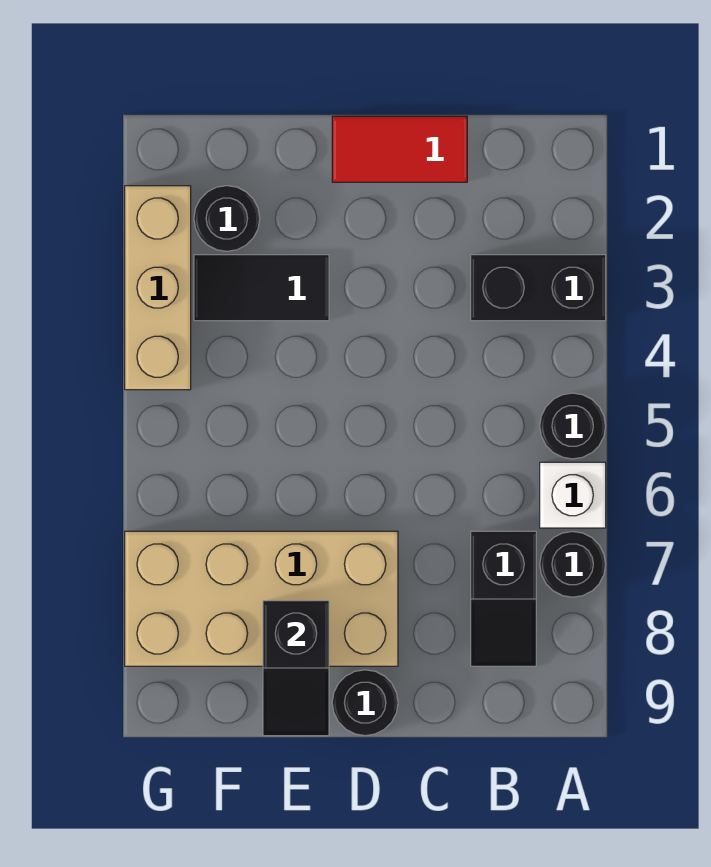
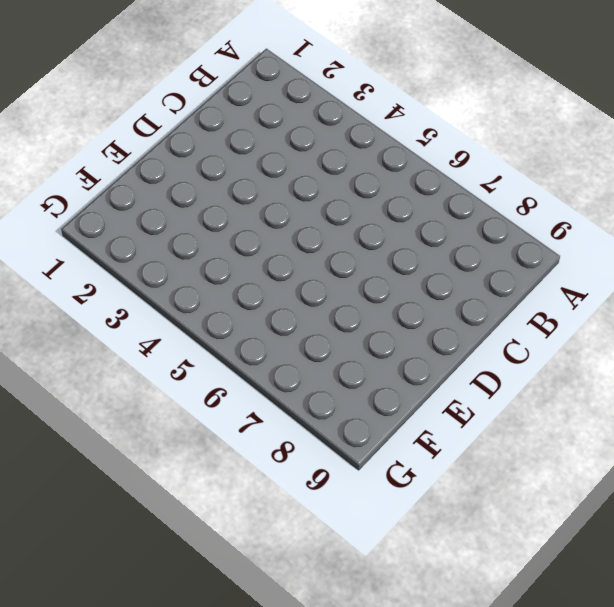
none -> black brick A3:B3 level 1
none -> black round brick A5 level 1
none -> white brick A6 level 1

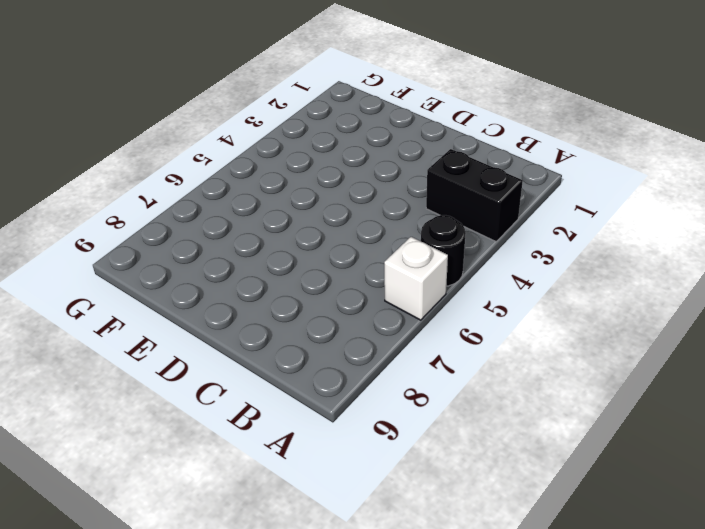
none -> black round brick A7 level 1
none -> black slope B7:B8 level 1 top 7
none -> red tile C1:D1 level 1

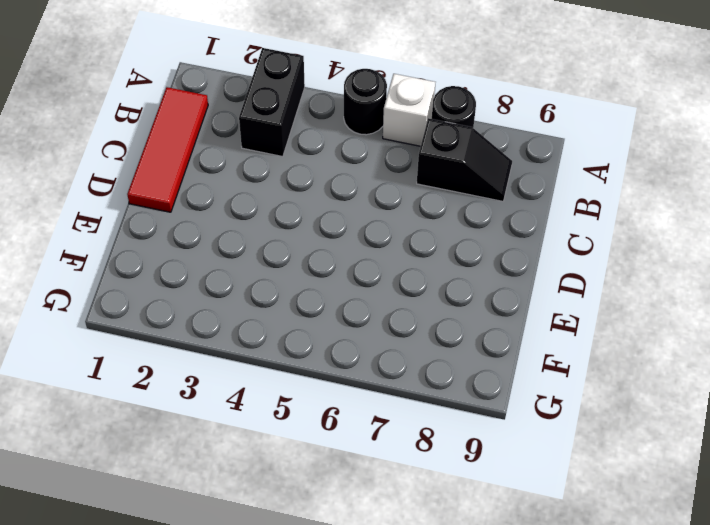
red tile B1:D1 level 1 -> red tile C1:D1 level 1
none -> tan brick D7:G8 level 1
none -> black round brick D9 level 1
none -> black tile E3:F3 level 1

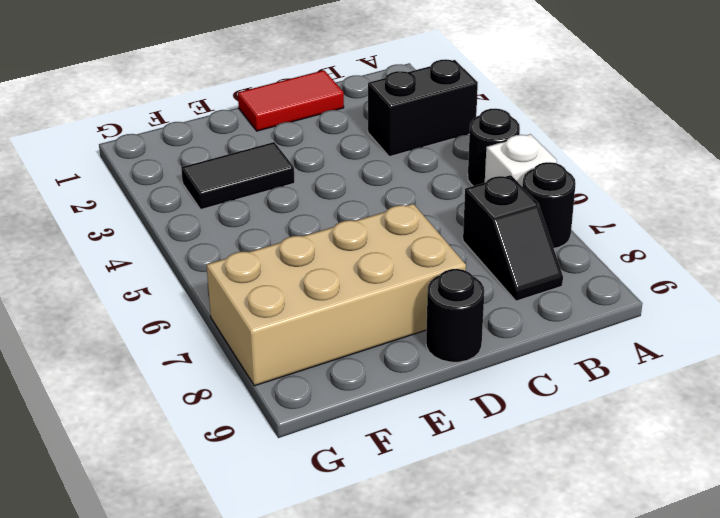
none -> black round brick F2 level 1
none -> tan brick G2:G4 level 1
none -> black slope E8:E9 level 2 top 8

